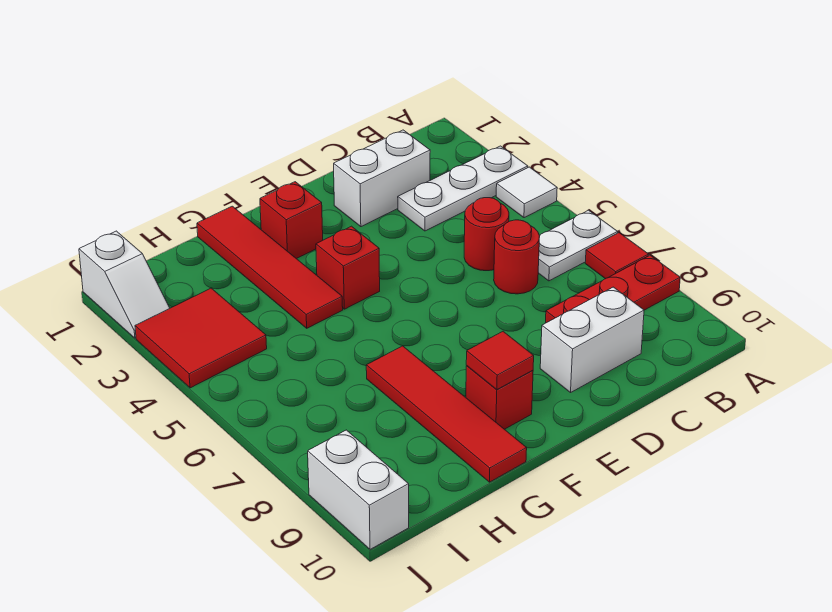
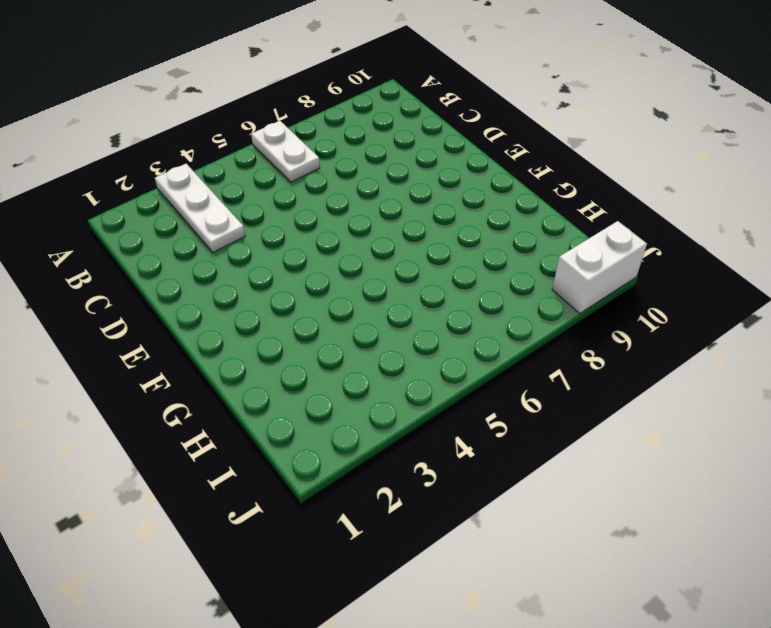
none -> white tile A4 level 1
none -> red tile A7 level 1
none -> red plate A8:C8 level 1

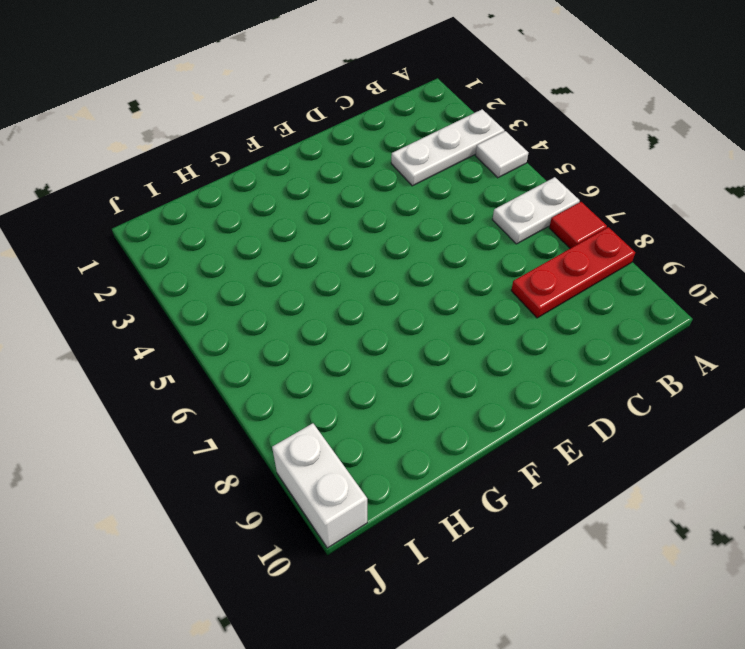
none -> white brick C2:D2 level 1
none -> red round brick C5 level 1
none -> red round brick C6 level 1

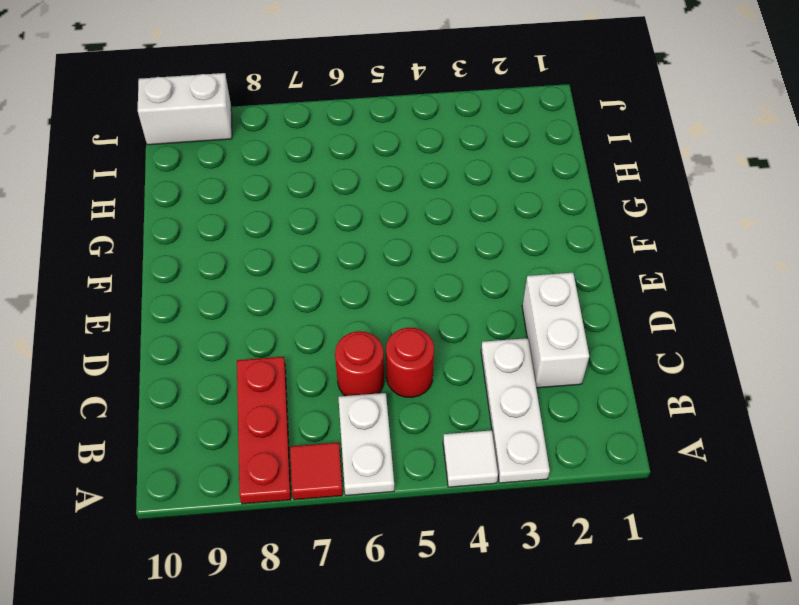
none -> white brick C9:D9 level 1
none -> red brick F2 level 1
none -> red brick F4 level 1

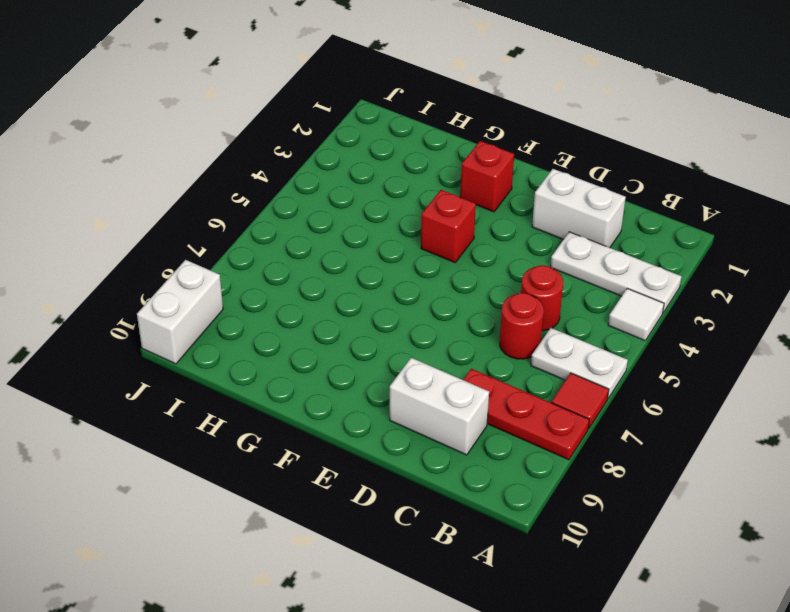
none -> red brick F9 level 1
none -> red tile G1:G4 level 1
none -> red tile G7:G10 level 1

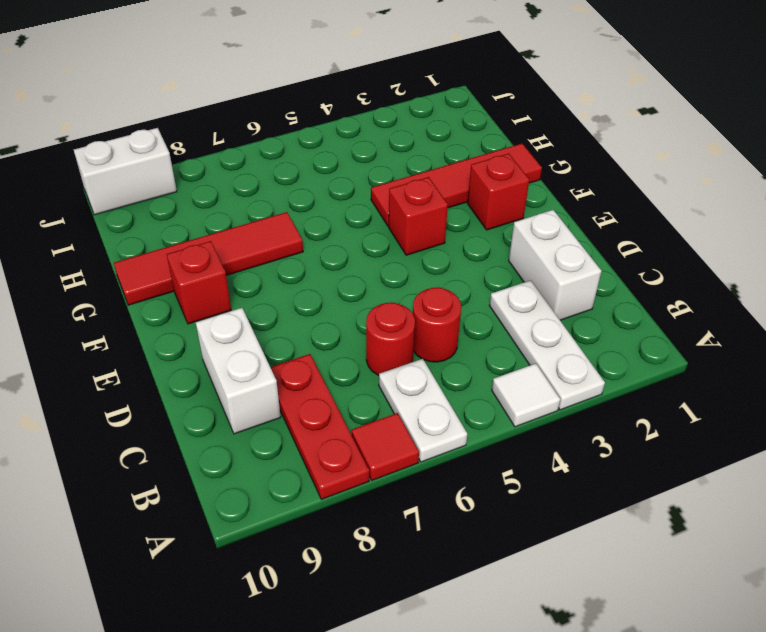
none -> red tile I3:J4 level 1
none -> white slope J1:J2 level 1 top 1
none -> red tile F9 level 2

